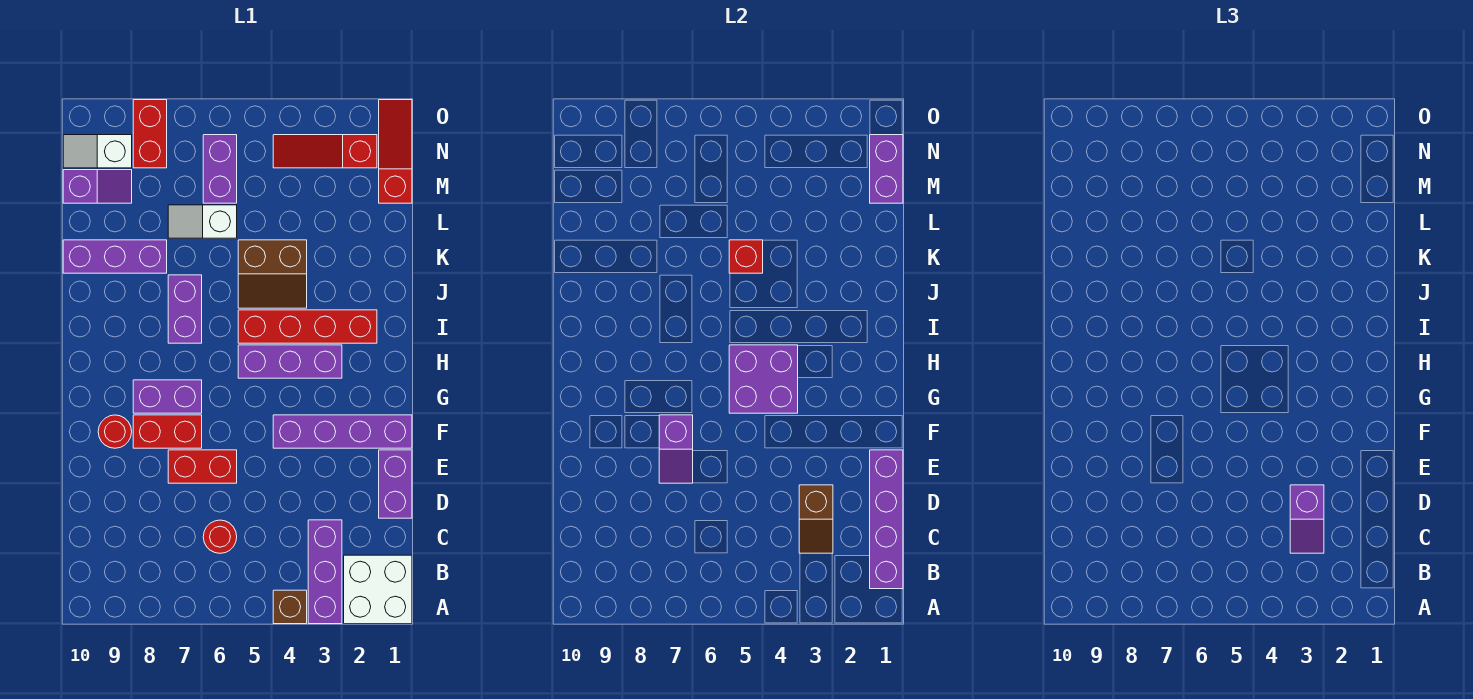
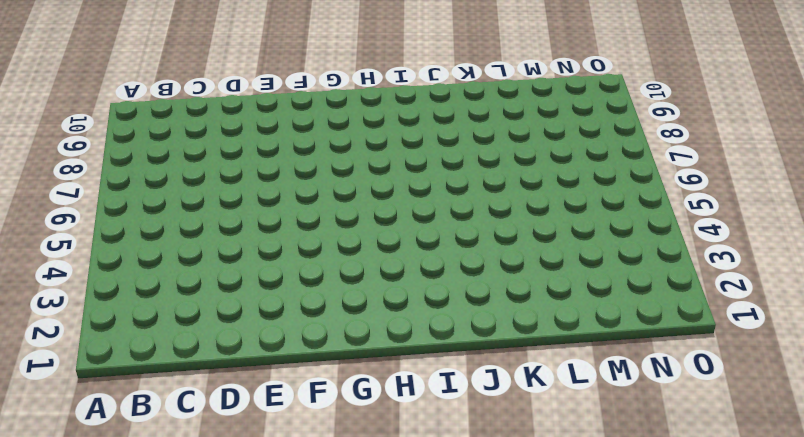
none -> white brick A1:B2 level 1
none -> purple brick A3:C3 level 1
none -> brown brick A4 level 1

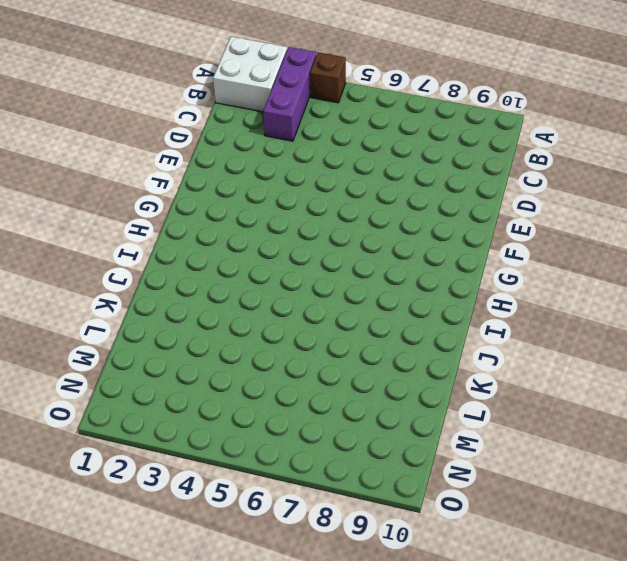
none -> red round brick C6 level 1
none -> purple brick D1:E1 level 1
none -> red brick E6:E7 level 1

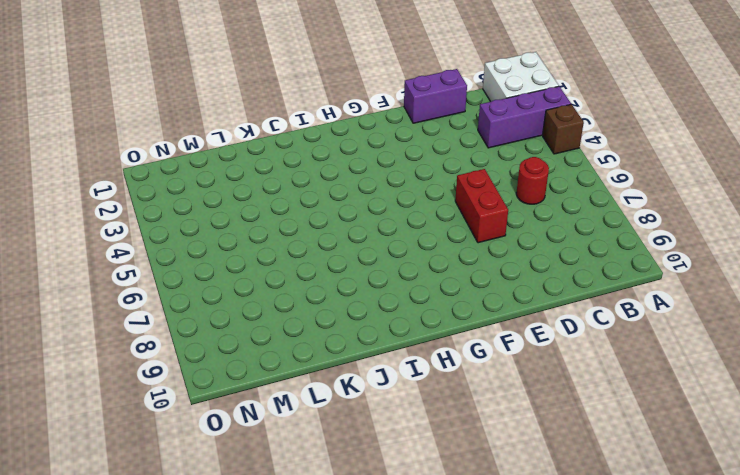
none -> purple brick F1:F4 level 1
none -> red brick F7:F8 level 1
none -> red round brick F9 level 1

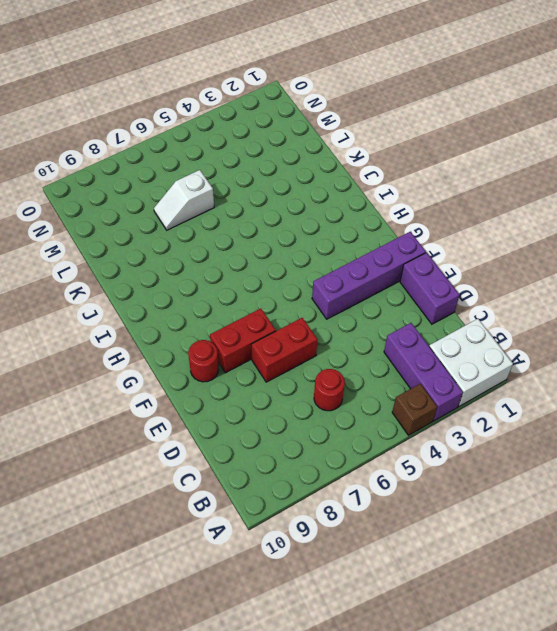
none -> purple brick G7:G8 level 1
none -> purple brick H3:H5 level 1
none -> red brick I2:I5 level 1

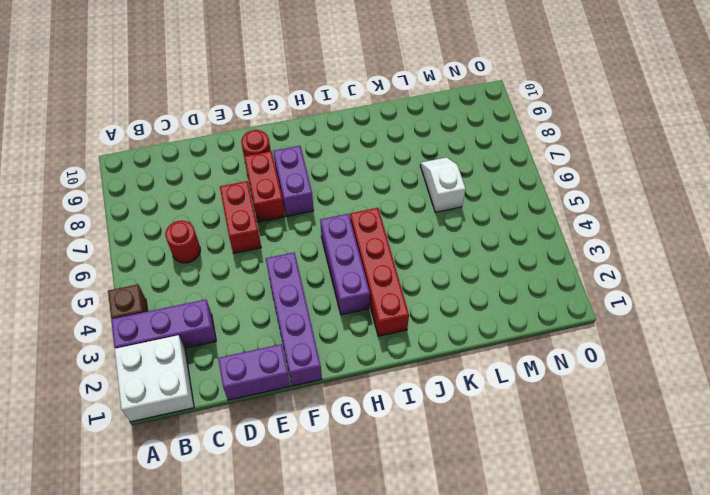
none -> purple brick I7:J7 level 1
none -> brown slope J4:K5 level 1 top K
none -> purple brick K8:K10 level 1

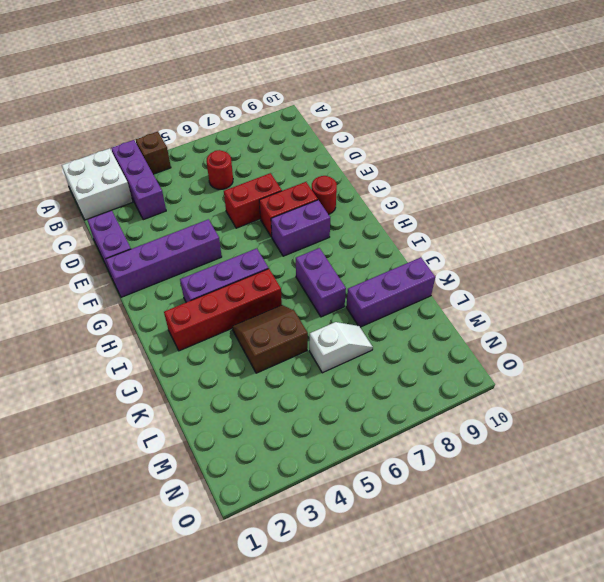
none -> red slope M1:O1 level 1 top M
none -> purple brick M6:N6 level 1
none -> purple slope M9:M10 level 1 top 10

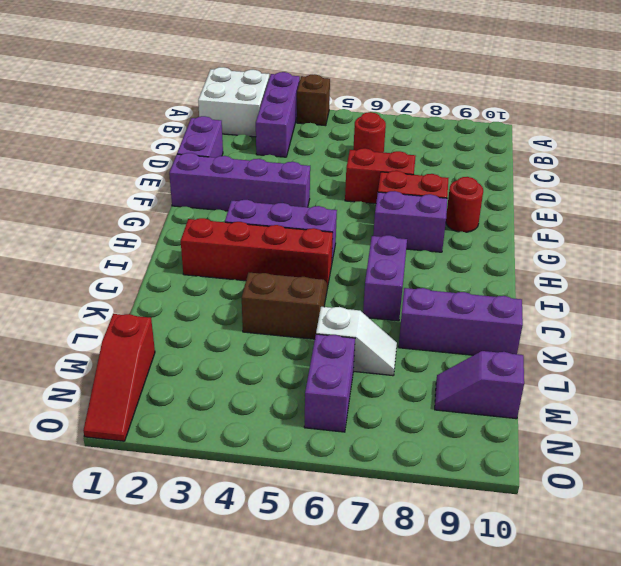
none -> red slope N2:N4 level 1 top 2
none -> red brick N8:O8 level 1
none -> white slope N9:N10 level 1 top 9

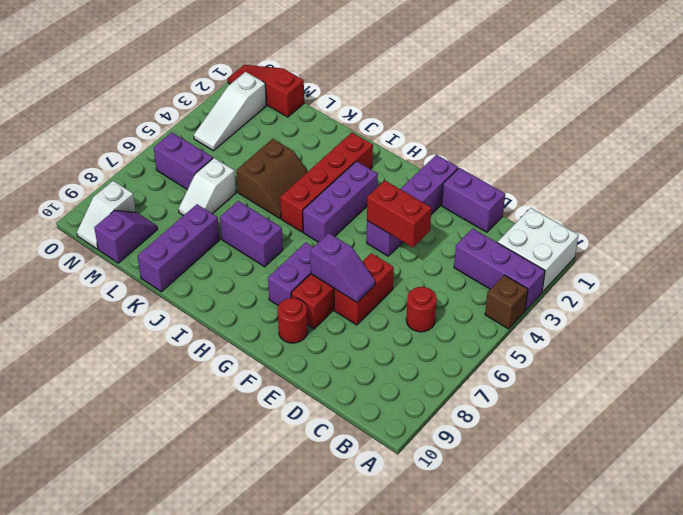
red brick E4:F4 level 2 -> red brick N8:O8 level 1
white slope N2:N4 level 1 top 2 -> red slope N2:N4 level 1 top 2
none -> purple brick B1:E1 level 2
none -> brown slope C3:D3 level 2 top D
none -> purple brick G4:H5 level 2

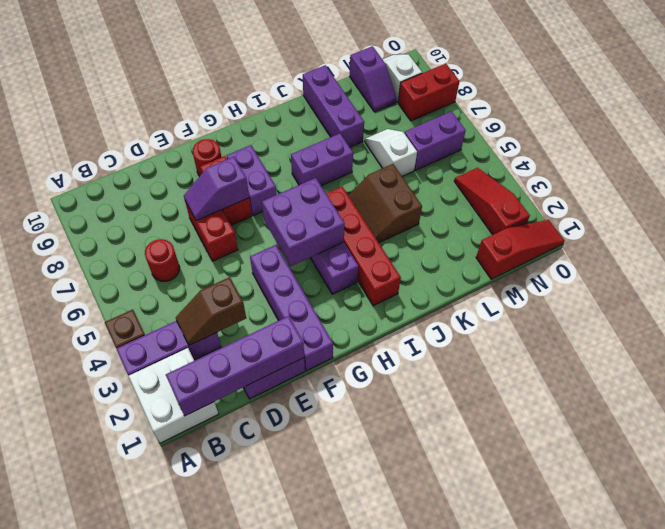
none -> red brick K5 level 2
none -> purple brick M1:N1 level 2
none -> purple slope C3:D3 level 3 top D

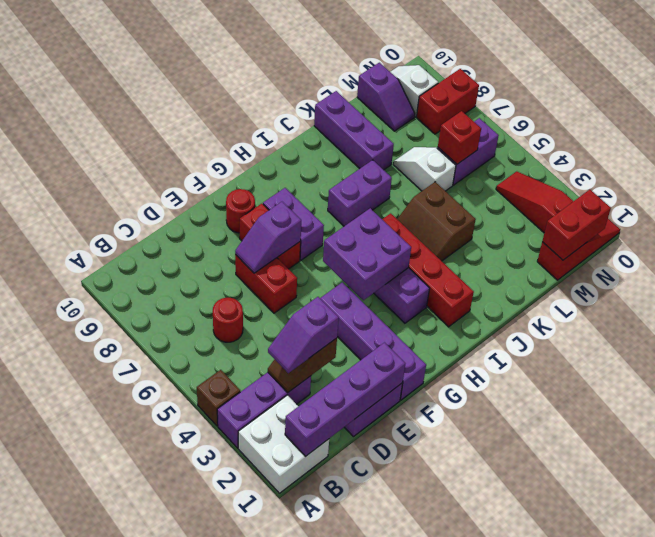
red brick M1:N1 level 2 -> purple brick M1:N1 level 2
red brick M6 level 2 -> red brick K5 level 2

